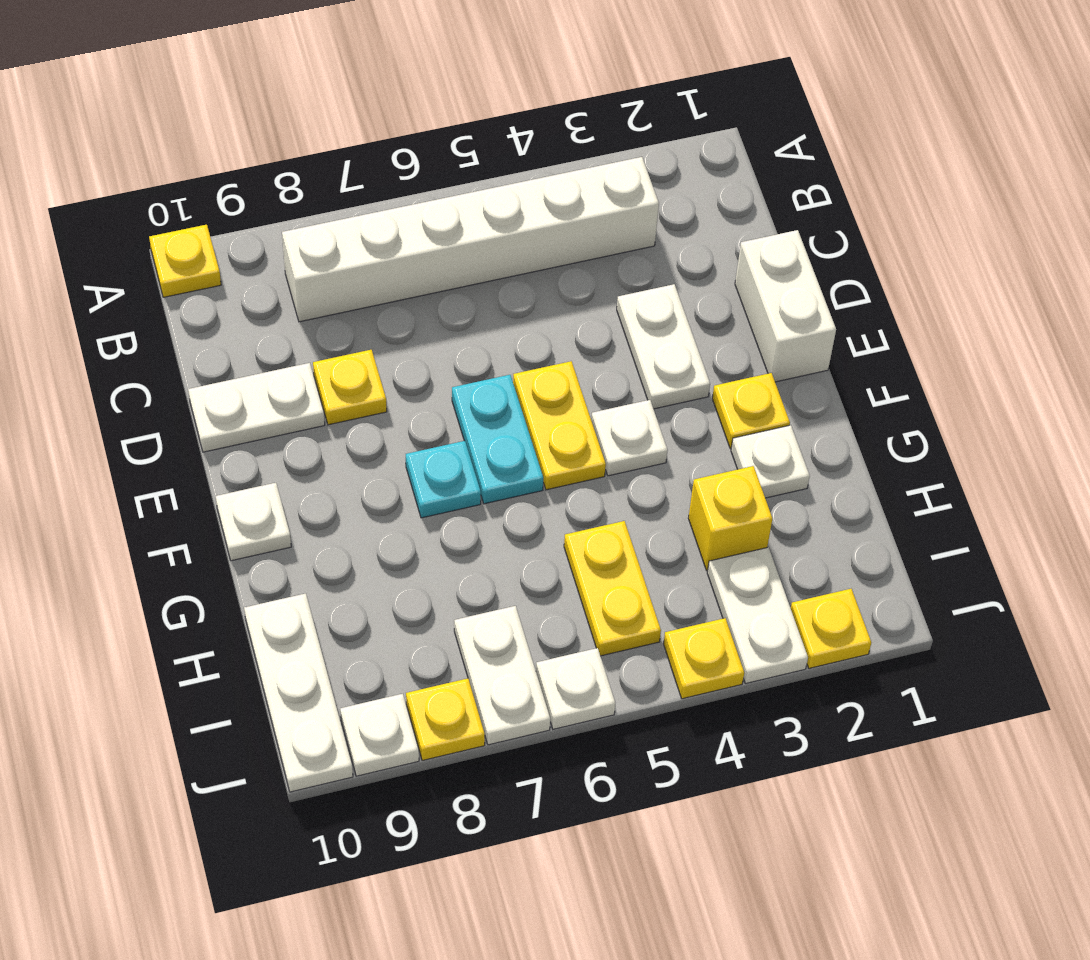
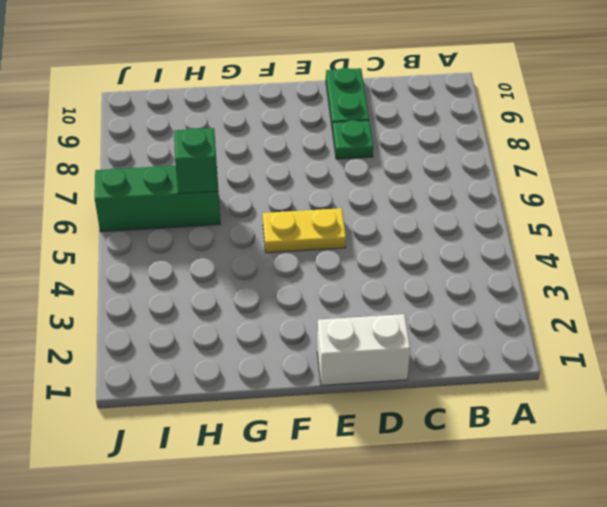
green plate D8 level 1 -> yellow plate D8 level 1
green plate D9:D10 level 1 -> white plate D9:D10 level 1
green brick H6:J6 level 1 -> white plate J6 level 1
green brick H6 level 2 -> none
none -> yellow plate A10 level 1
none -> white brick B3:B8 level 1
none -> white plate D3:E3 level 1

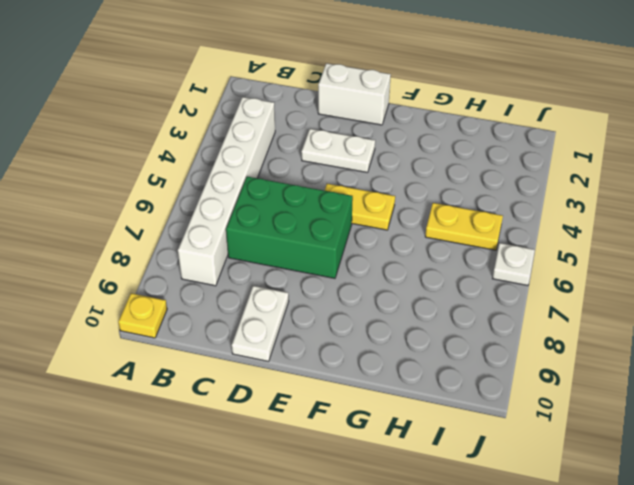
green brick C6:E7 level 1 -> cyan plate E6:F6 level 1
none -> yellow plate D8 level 1
none -> yellow plate F2 level 1
none -> white plate F4 level 1

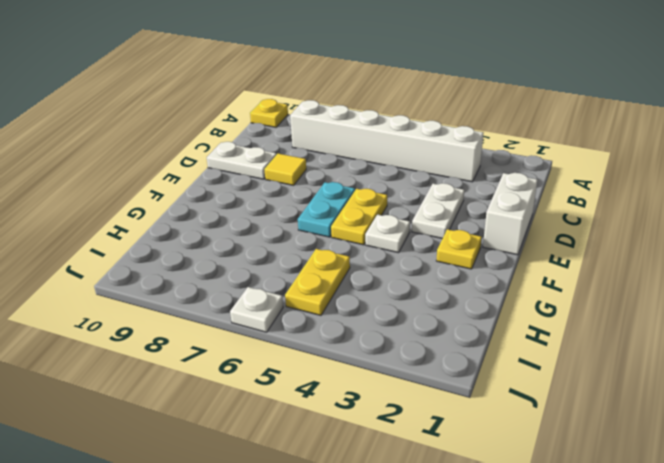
yellow tile D8 level 1 -> yellow plate D8 level 1
none -> cyan plate F7 level 1
none -> white plate F10 level 1
none -> white plate G2 level 1

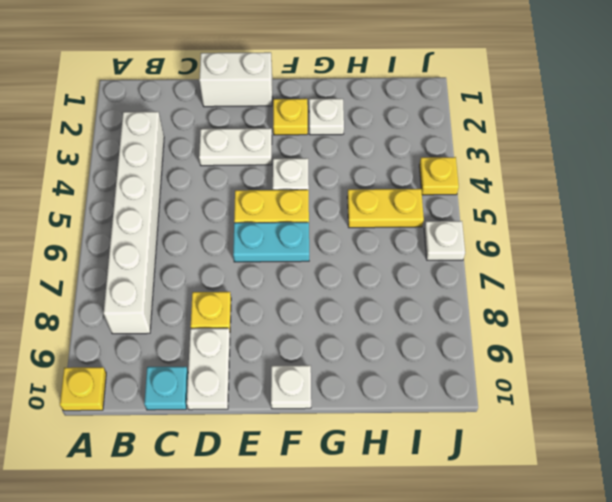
cyan plate C10 level 1 -> cyan plate F7 level 1
none -> yellow brick H3 level 1
none -> white plate H10:J10 level 1
none -> white plate I3:J3 level 1

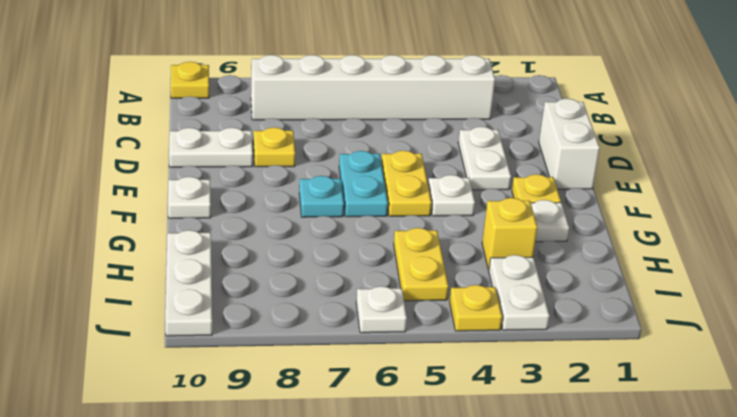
none -> white plate I7:J7 level 1
none -> yellow plate J2 level 1
none -> yellow plate J8 level 1

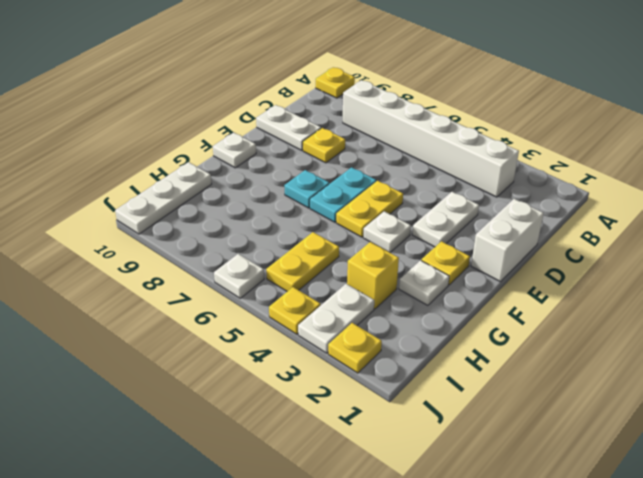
none -> white plate I7:J7 level 1
none -> yellow plate J8 level 1
none -> white plate J9 level 1

